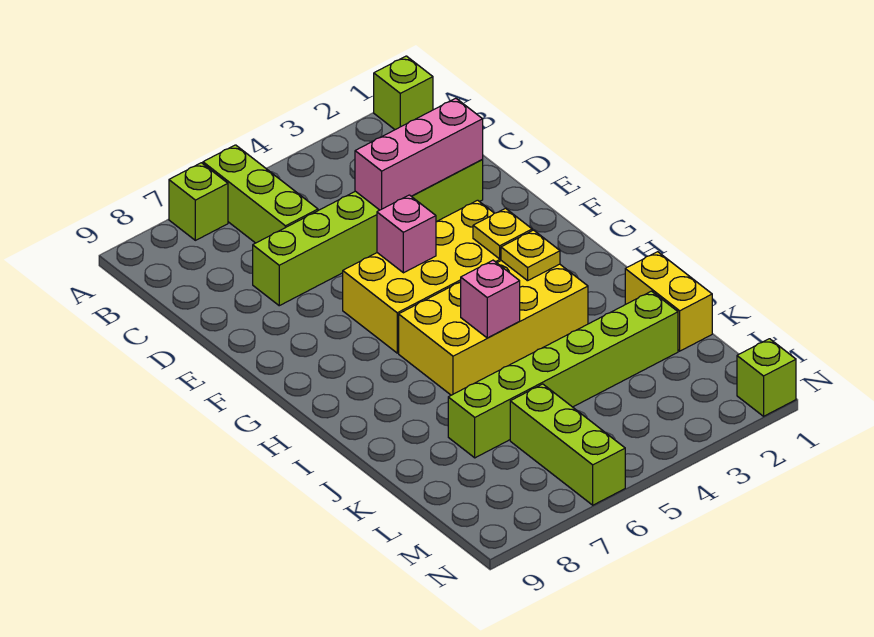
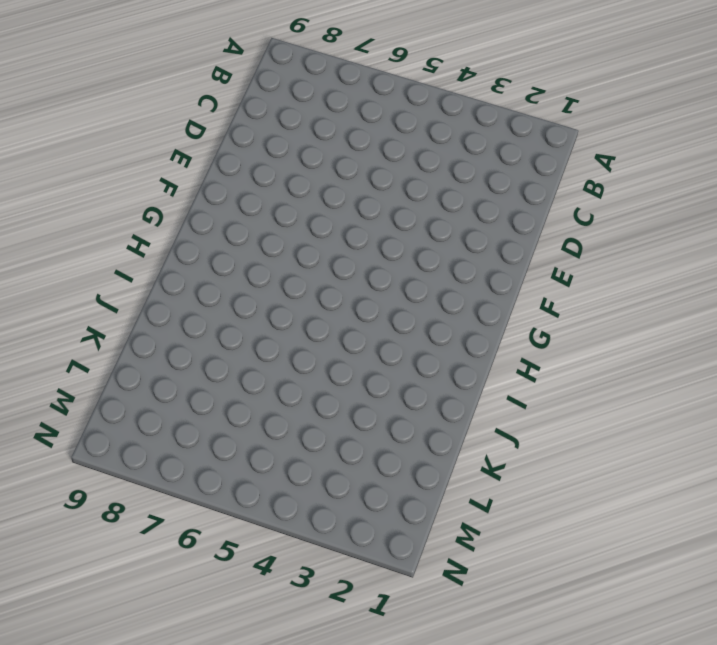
none -> lime brick A1 level 1
none -> lime brick A6:C6 level 1
none -> lime brick A7 level 1

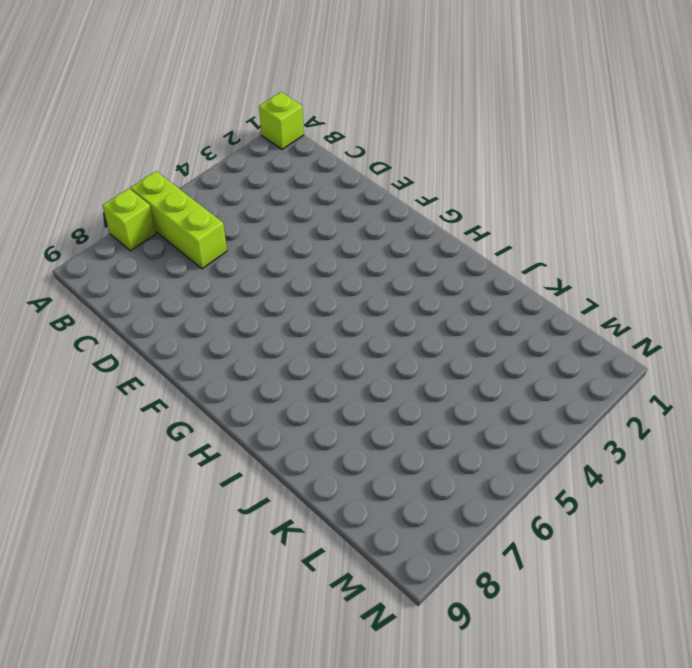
none -> lime brick D2:D7 level 1
none -> yellow brick F3:G6 level 1
none -> yellow brick H3:I6 level 1

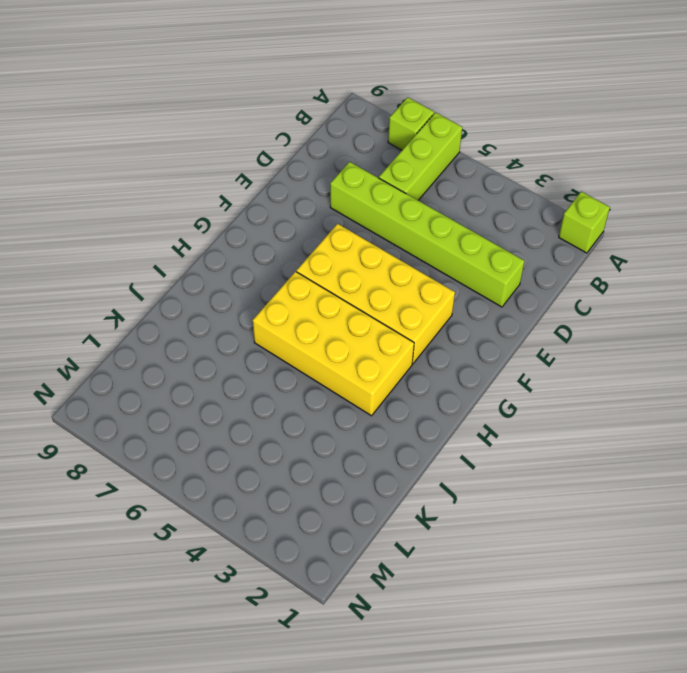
none -> yellow brick J1:K1 level 1
none -> lime brick K2:K7 level 1
none -> lime brick L6:N6 level 1

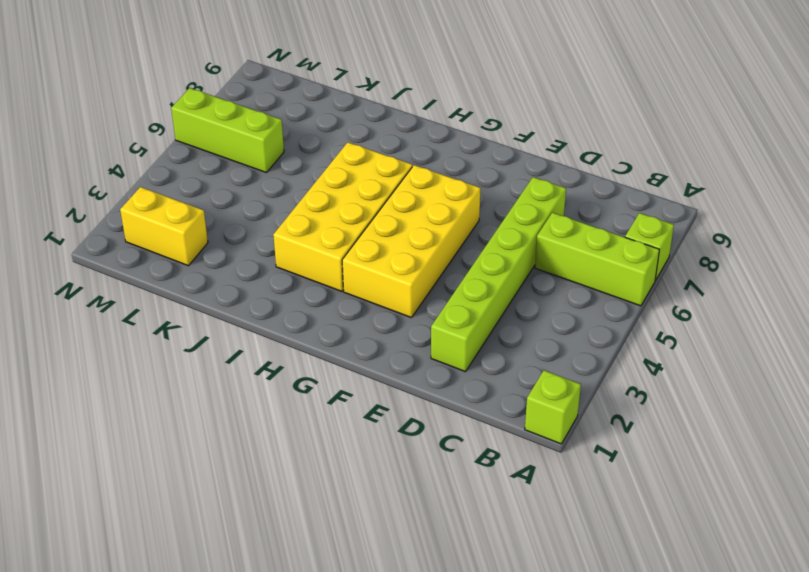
yellow brick L2:M2 level 1 -> yellow brick J1:K1 level 1
none -> lime brick K2:K7 level 1
none -> lime brick N1 level 1
none -> pink brick D2:D4 level 2

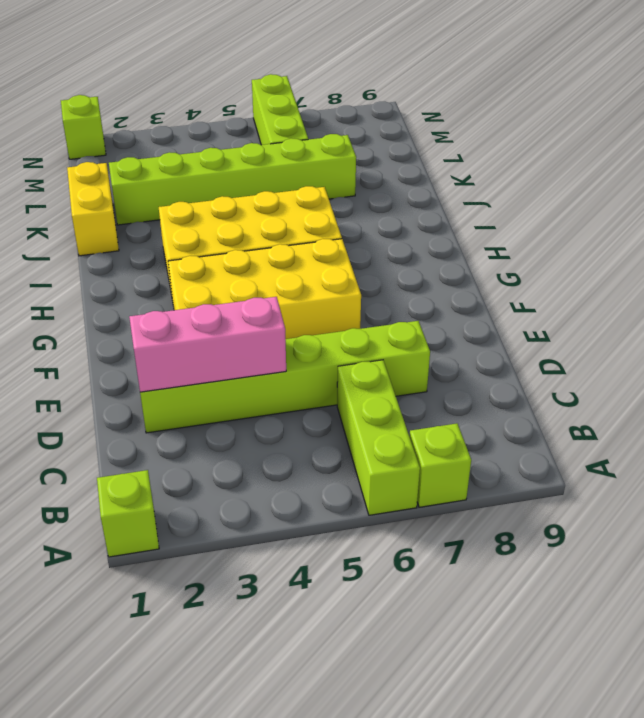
none -> pink brick F5 level 2
none -> yellow plate G3 level 2
none -> yellow plate H3 level 2

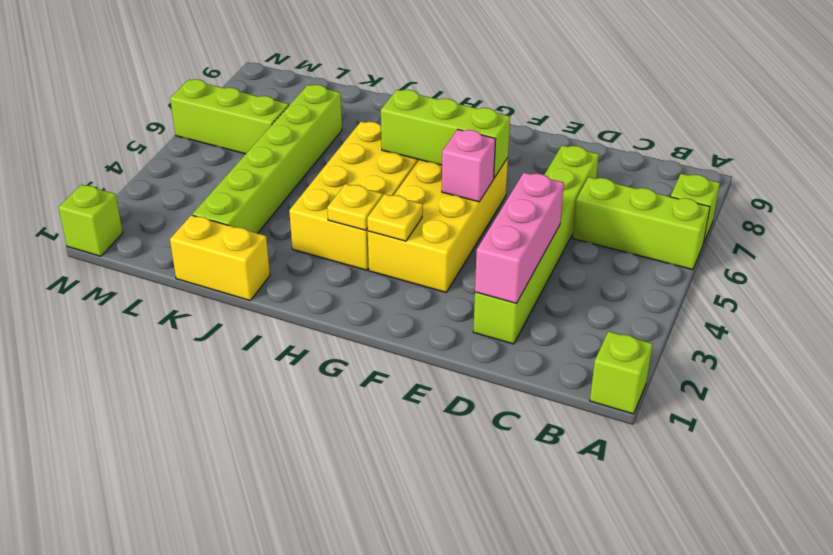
lime brick F6:H6 level 2 -> none
none -> pink brick I5 level 2

